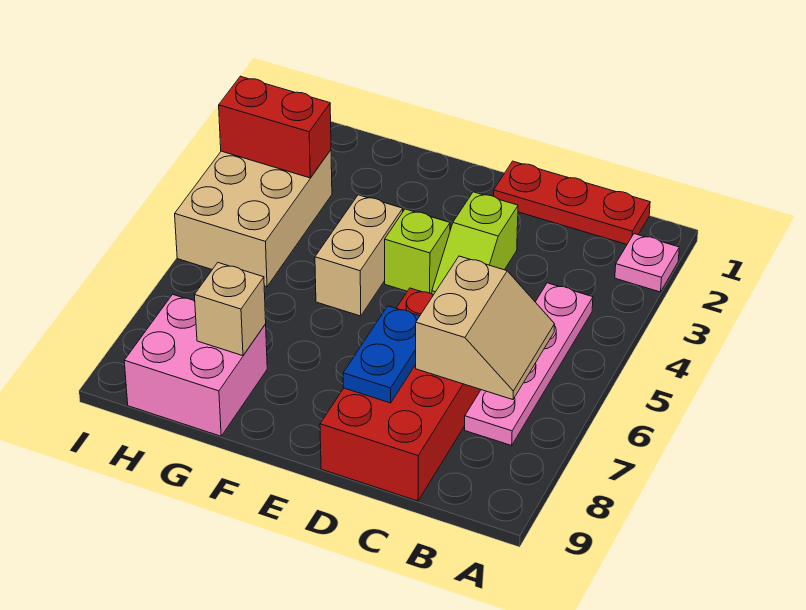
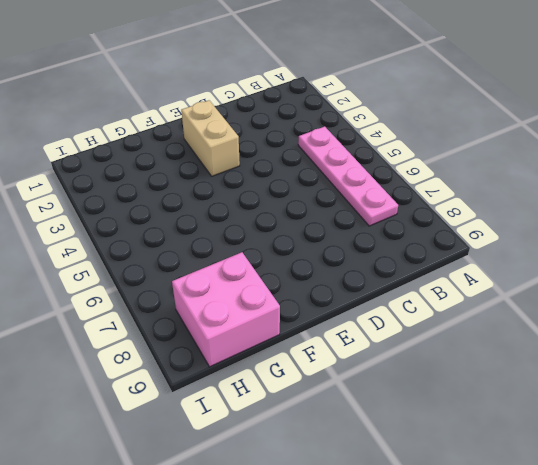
tan brick E2:E3 level 1 -> tan brick F4:F5 level 1
none -> pink plate A2 level 1
none -> red plate B1:D1 level 1
none -> red brick C6:D9 level 1

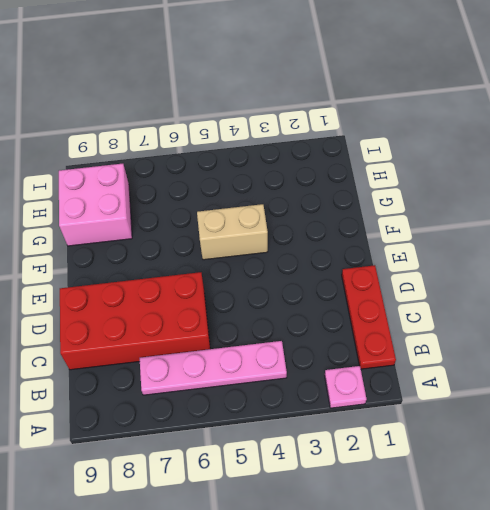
none -> lime slope D3:D4 level 1 top 3
none -> lime brick E4 level 1
none -> tan brick H3:I5 level 1

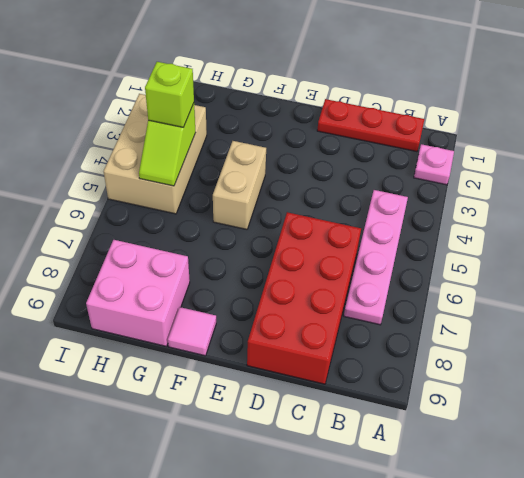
pink tile F9 level 1 -> none
lime slope H4:H5 level 2 top 4 -> lime slope D3:D4 level 1 top 3
lime brick H4 level 3 -> lime brick E4 level 1
none -> tan slope B6:C7 level 2 top C
none -> blue plate D7:D8 level 2
none -> tan brick G8 level 2

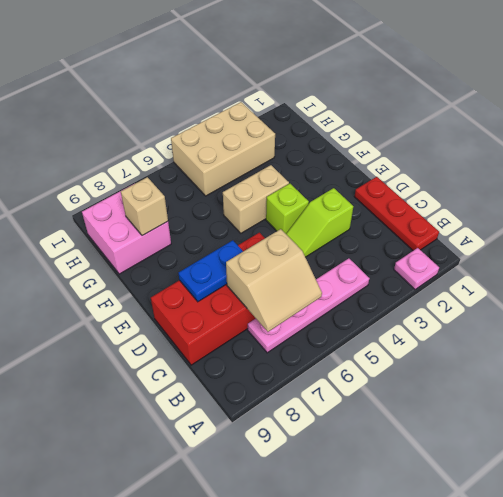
none -> red brick H3:I3 level 2

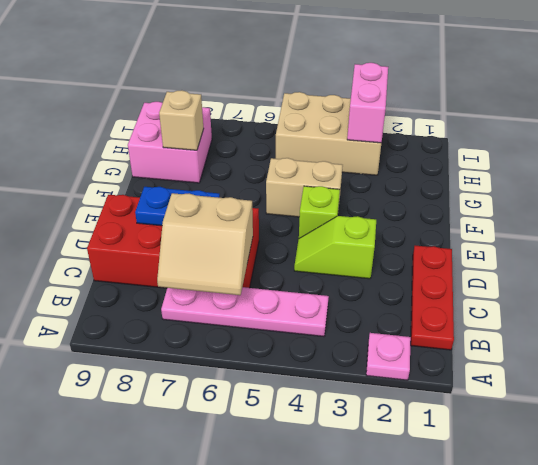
pink brick H3:I3 level 2 -> red brick H3:I3 level 2

